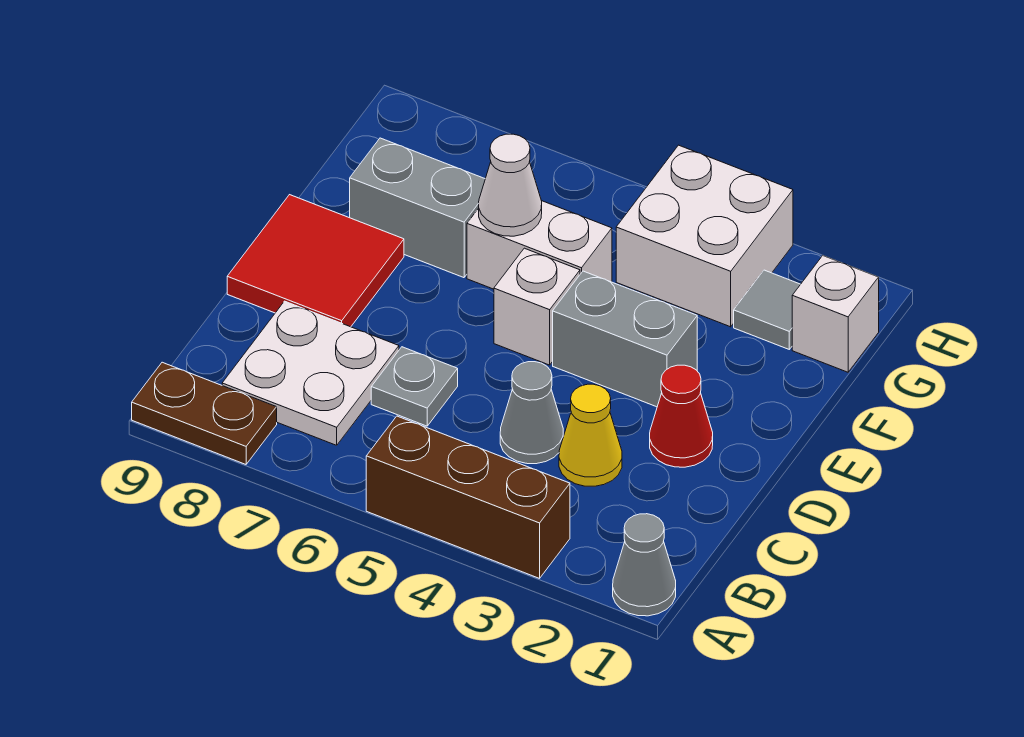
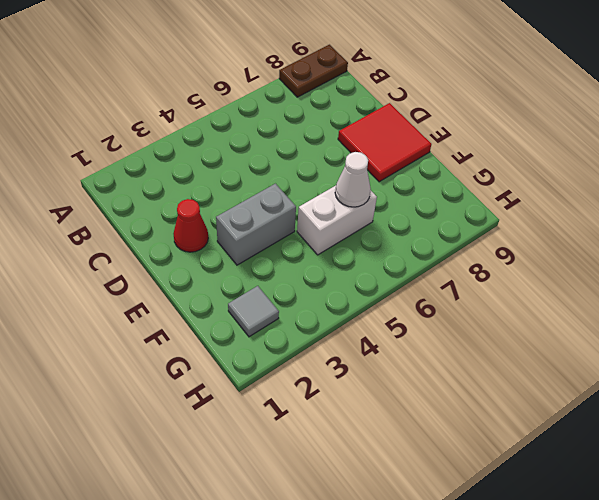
none -> grey cone A1 level 1
none -> brown brick A3:A5 level 1
none -> white plate B7:C8 level 1

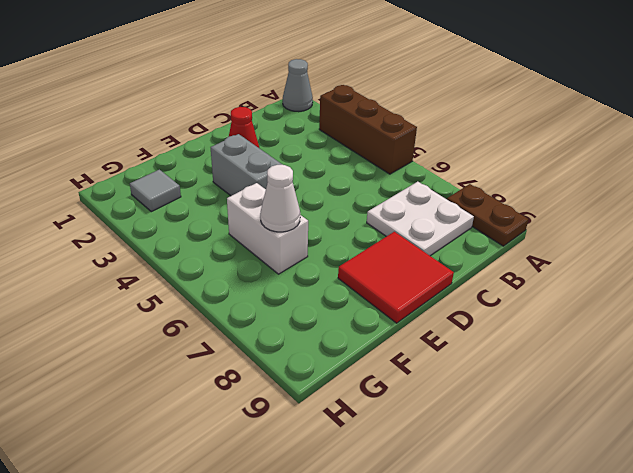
none -> yellow cone C3 level 1
none -> grey cone C4 level 1
none -> grey plate C6 level 1

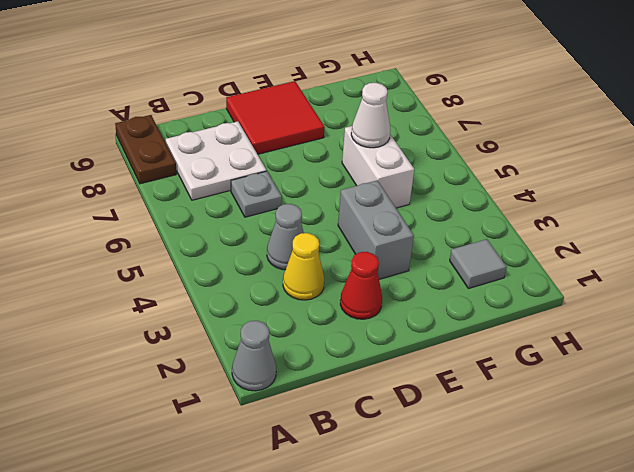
none -> brown brick A3:A5 level 1
none -> white brick E5 level 1
none -> grey brick F7:F8 level 1

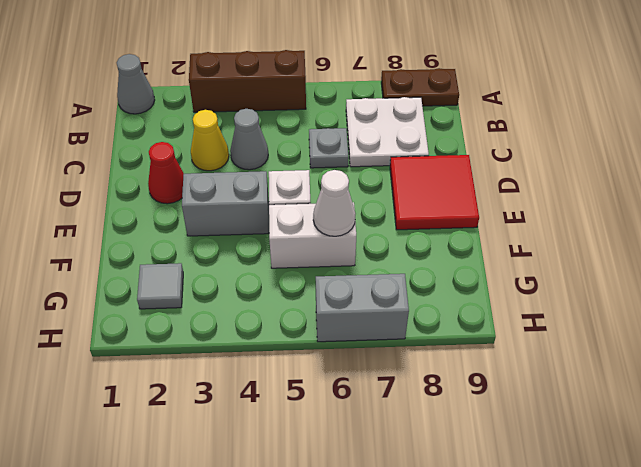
grey brick H6:H7 level 1 -> grey brick F7:F8 level 1
none -> white brick G1 level 1
none -> white brick G3:H4 level 1

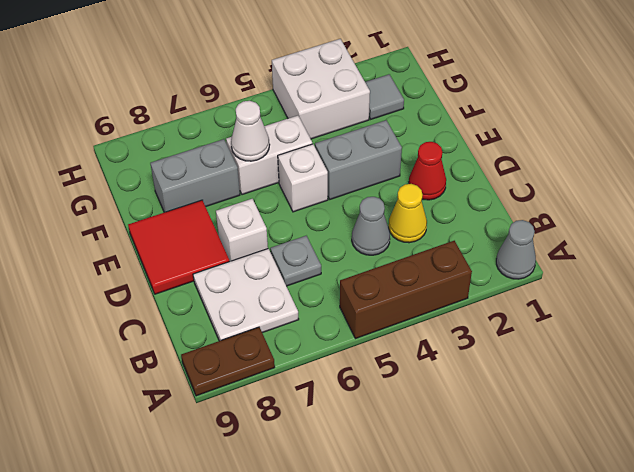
white brick D7 level 1 -> white brick G1 level 1

